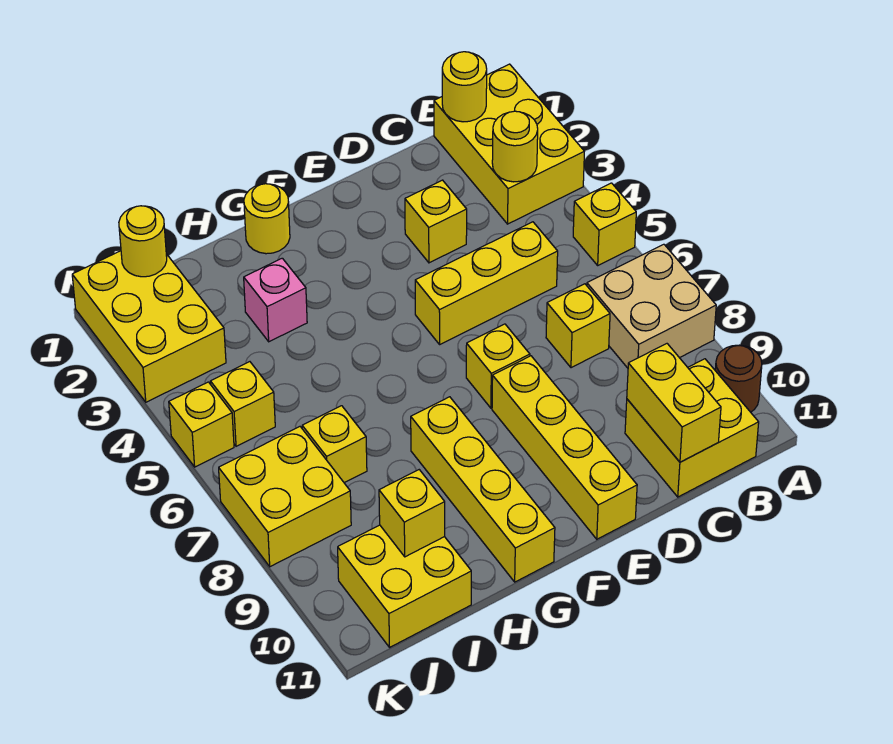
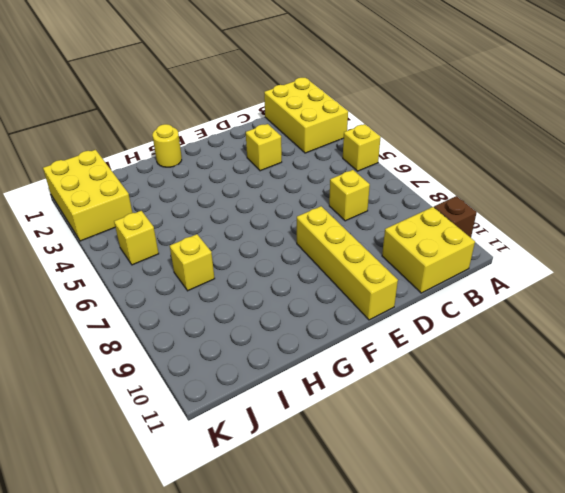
brown brick A10 level 1 -> brown round brick A10 level 1
none -> tan brick A7:B8 level 1
none -> yellow brick C5:E5 level 1
none -> yellow brick E7 level 1

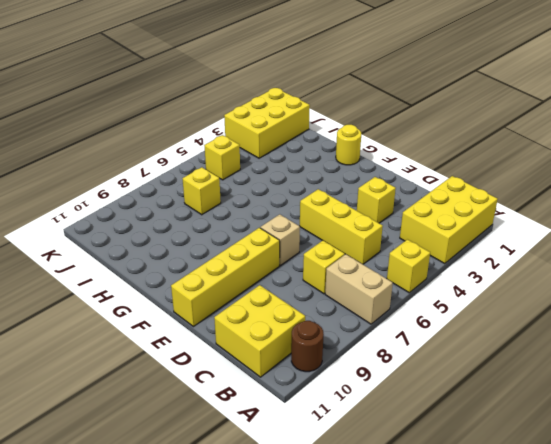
tan brick A7:B7 level 1 -> tan brick A7:B8 level 1
tan brick E7 level 1 -> yellow brick E7 level 1
none -> yellow brick G8:G11 level 1
none -> pink brick H3 level 1
none -> yellow brick I10:J11 level 1

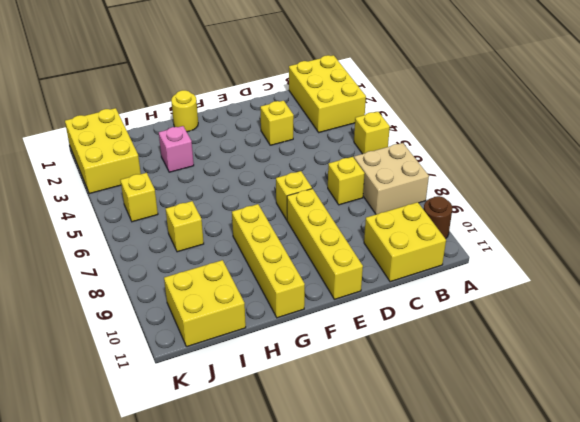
none -> yellow brick C5:E5 level 1
none -> yellow brick J7:K8 level 1
none -> yellow brick K5 level 1

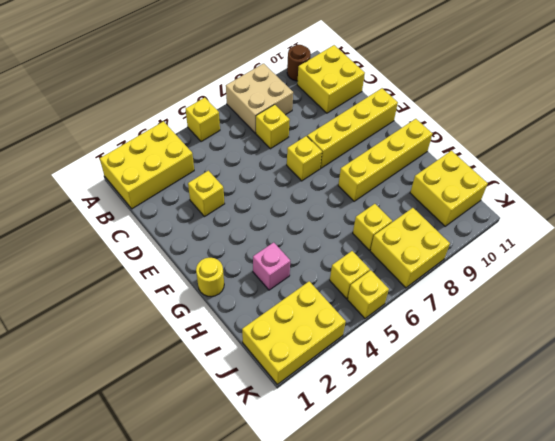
none -> yellow brick C5:E5 level 1
none -> yellow round brick B1 level 2
none -> yellow round brick B3 level 2

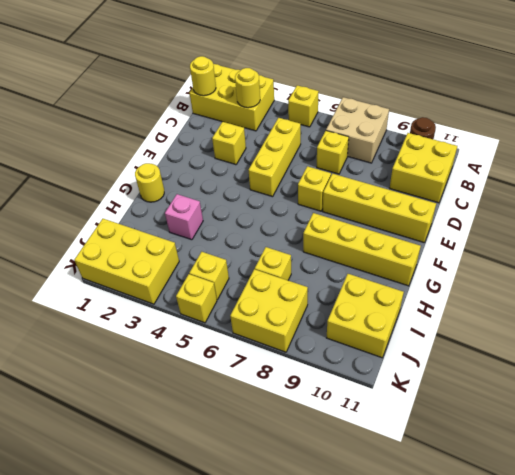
none -> yellow brick C10:C11 level 2
none -> yellow brick I10 level 2
none -> yellow round brick J1 level 2

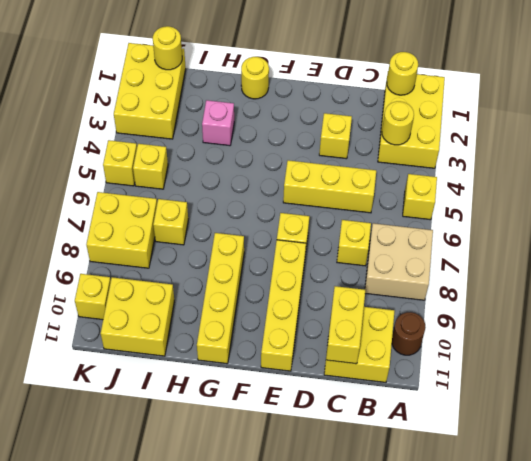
yellow brick K10 level 1 -> yellow brick I10 level 2

